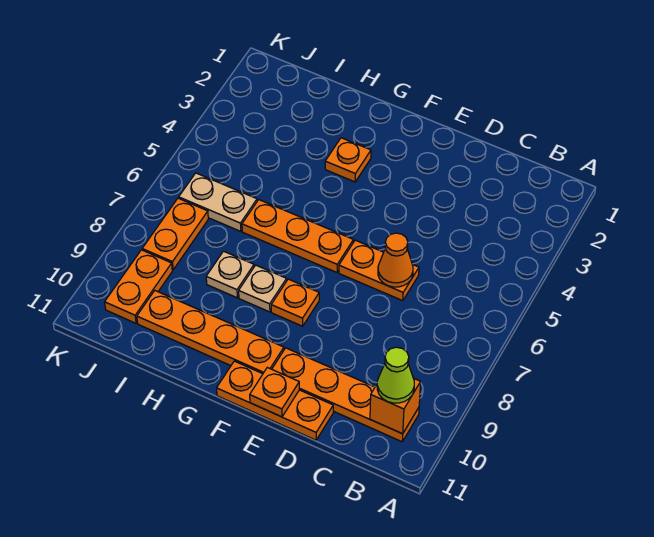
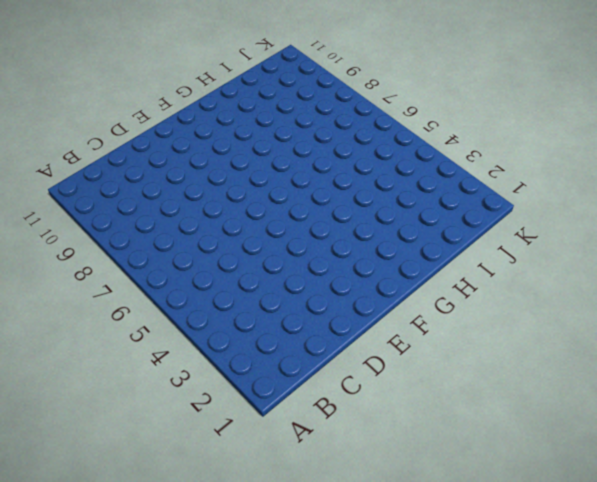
none -> orange plate B10:E10 level 1
none -> orange plate D6:E6 level 1
none -> orange plate D11:F11 level 1

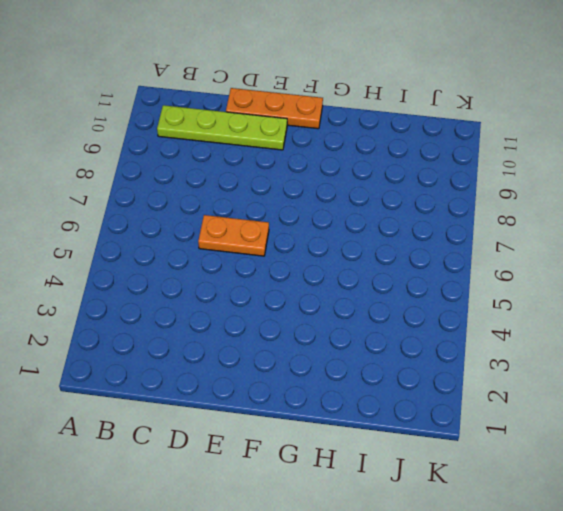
lime plate B10:E10 level 1 -> orange plate B10:E10 level 1
none -> orange plate F6:H6 level 1
none -> orange plate F8 level 1
none -> orange plate F10:I10 level 1

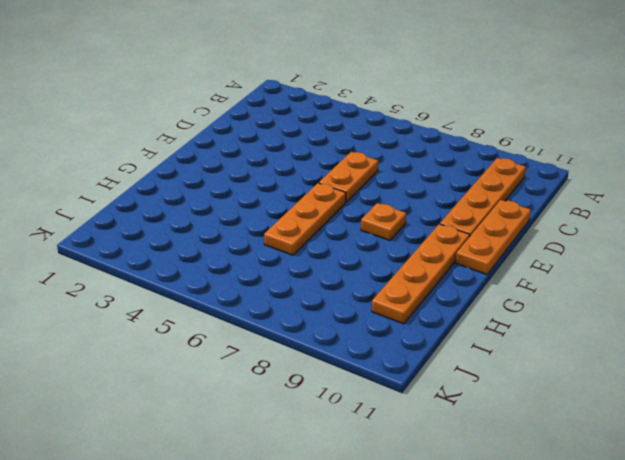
none -> orange plate G3 level 1
none -> tan plate G8 level 1
none -> tan plate H8 level 1

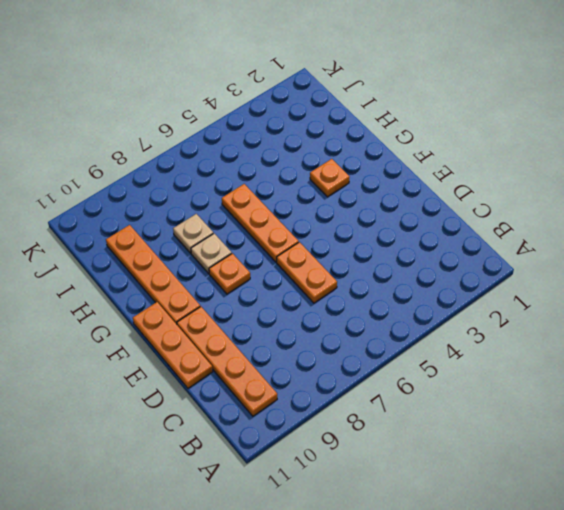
none -> tan plate I6:J6 level 1
none -> orange plate J7:J8 level 1
none -> orange plate J9:J10 level 1

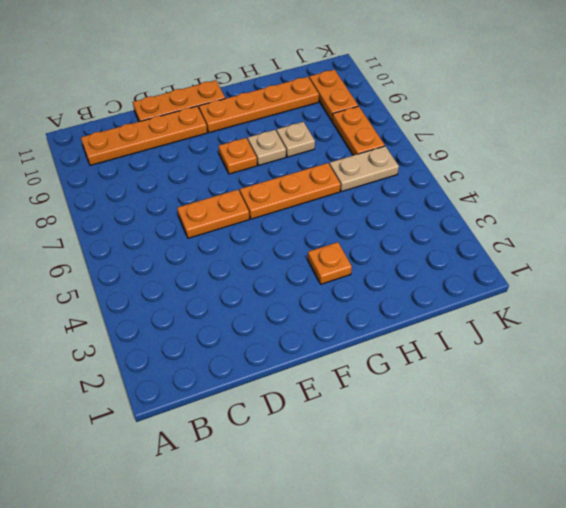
none -> orange brick B10 level 2
none -> orange cone D6 level 2
none -> orange plate E11 level 2

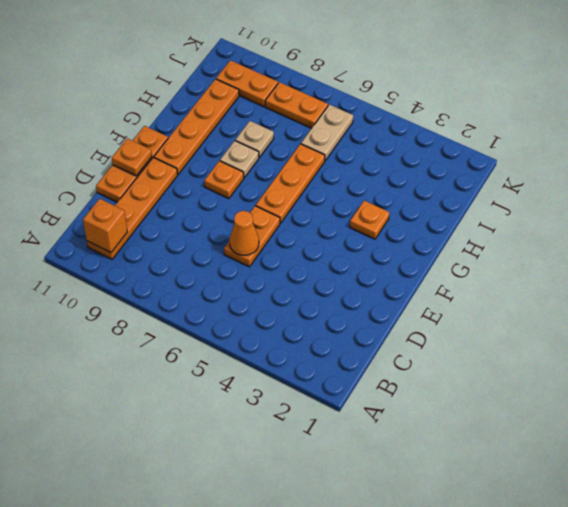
none -> lime cone B10 level 3

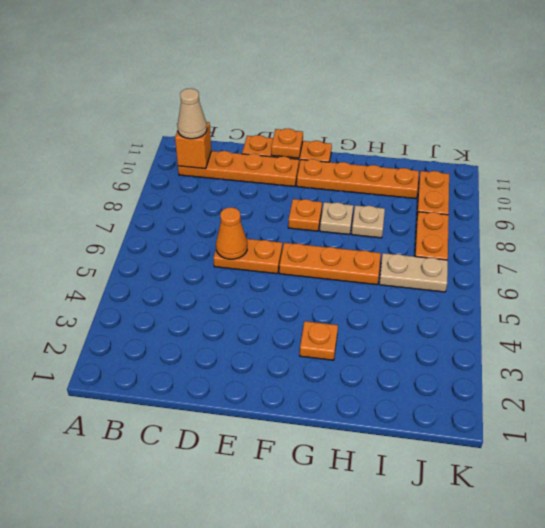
tan cone B10 level 3 -> lime cone B10 level 3

